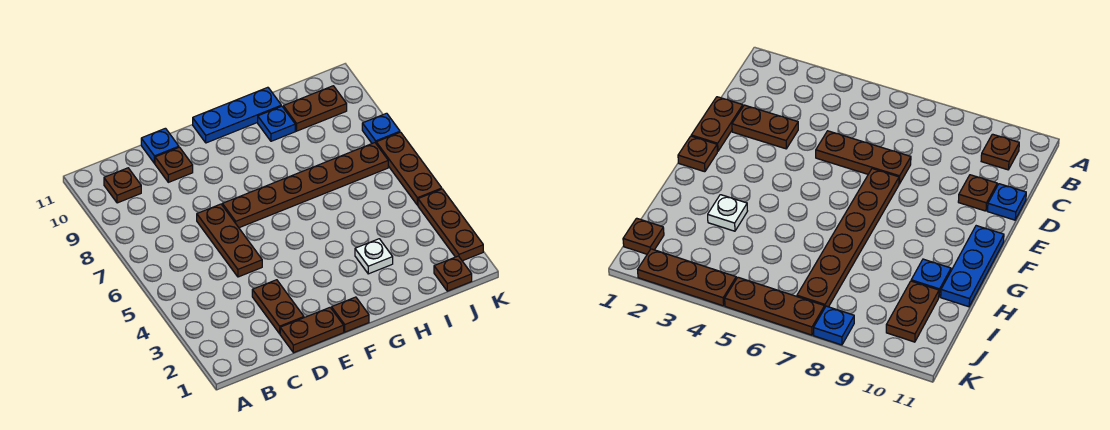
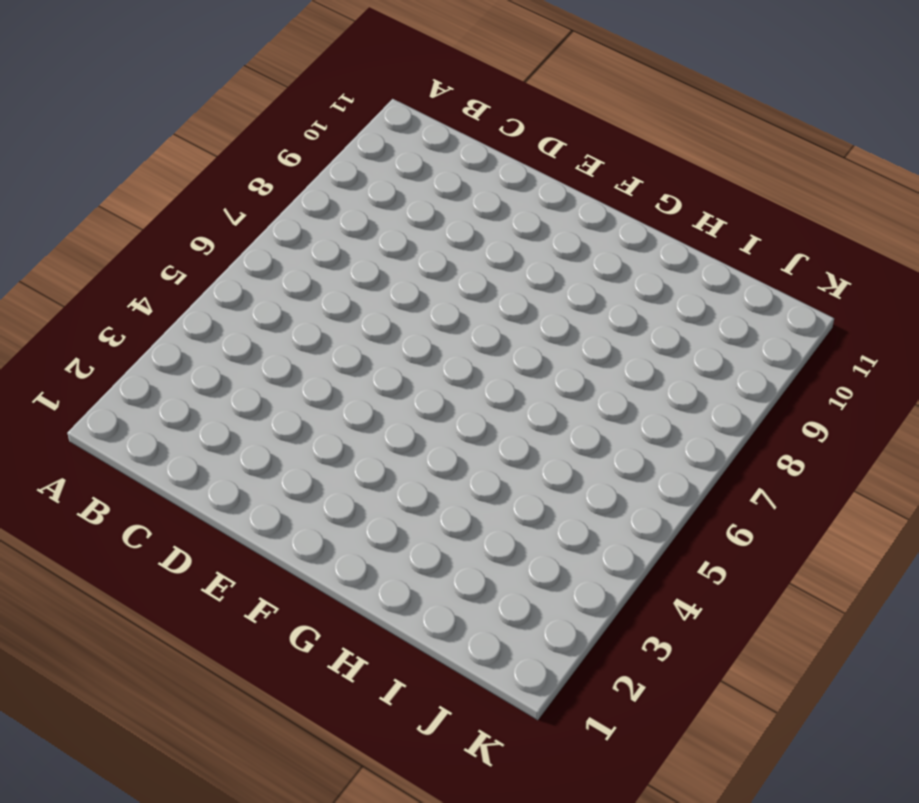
none -> brown plate B10 level 1
none -> brown plate D1:E1 level 1
none -> brown plate D2:D3 level 1

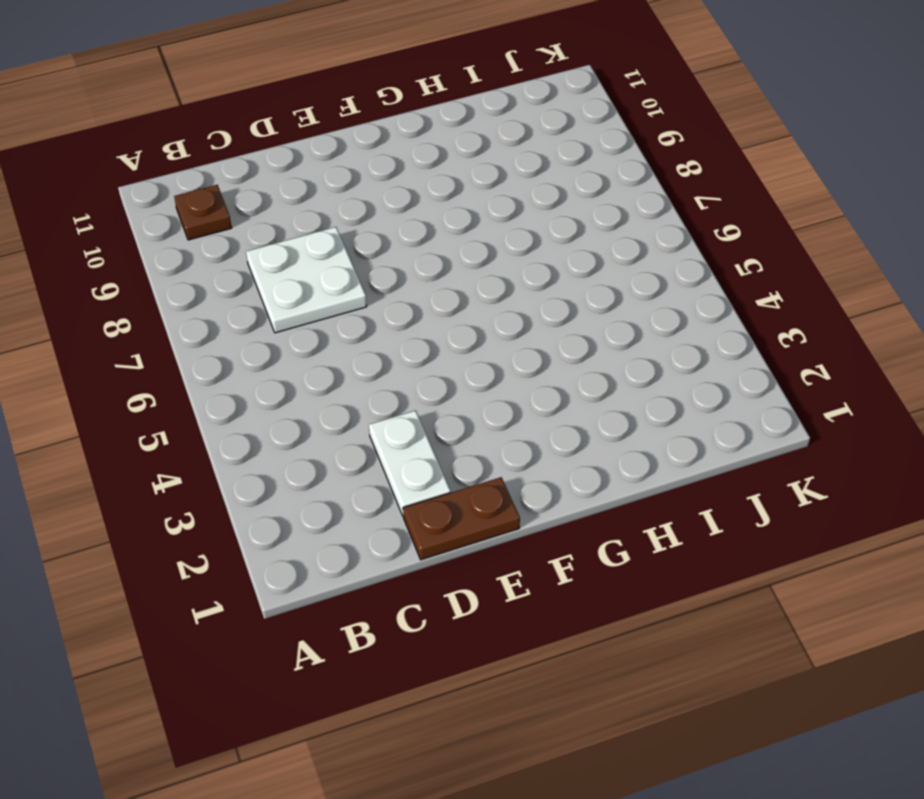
white plate C7:D8 level 1 -> brown plate D5:D7 level 1
white plate D2:D3 level 1 -> brown plate D2:D3 level 1
none -> brown plate D10 level 1
none -> blue plate D11 level 1
none -> brown plate E7:J7 level 1

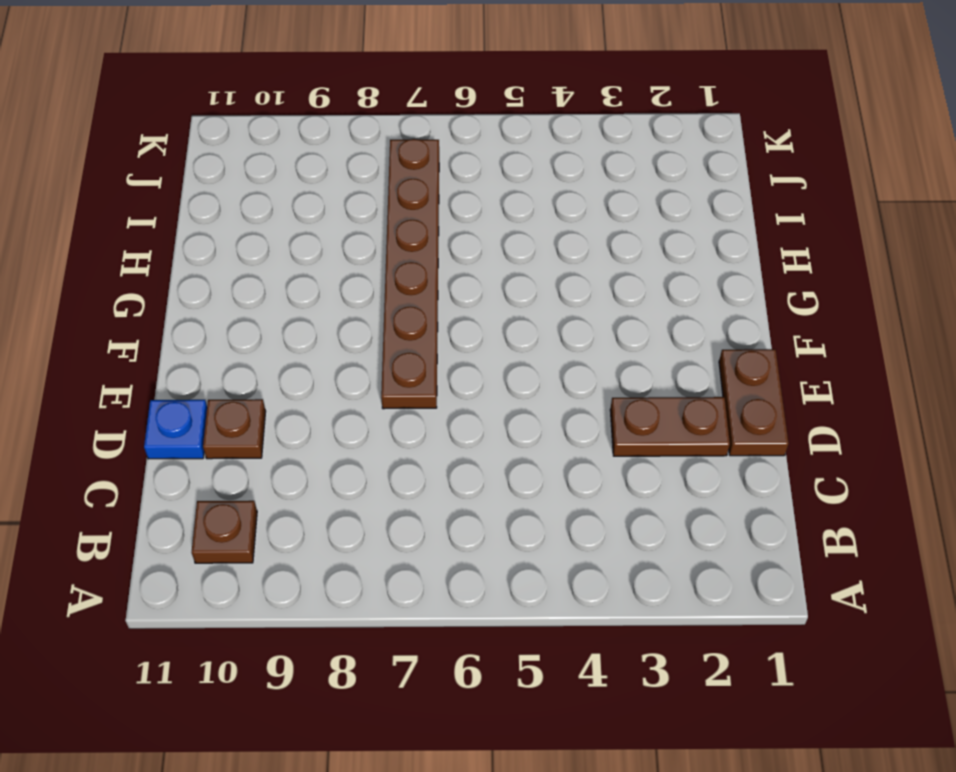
none -> brown plate D5:D7 level 1
none -> brown plate F1 level 1
none -> blue plate F11:H11 level 1

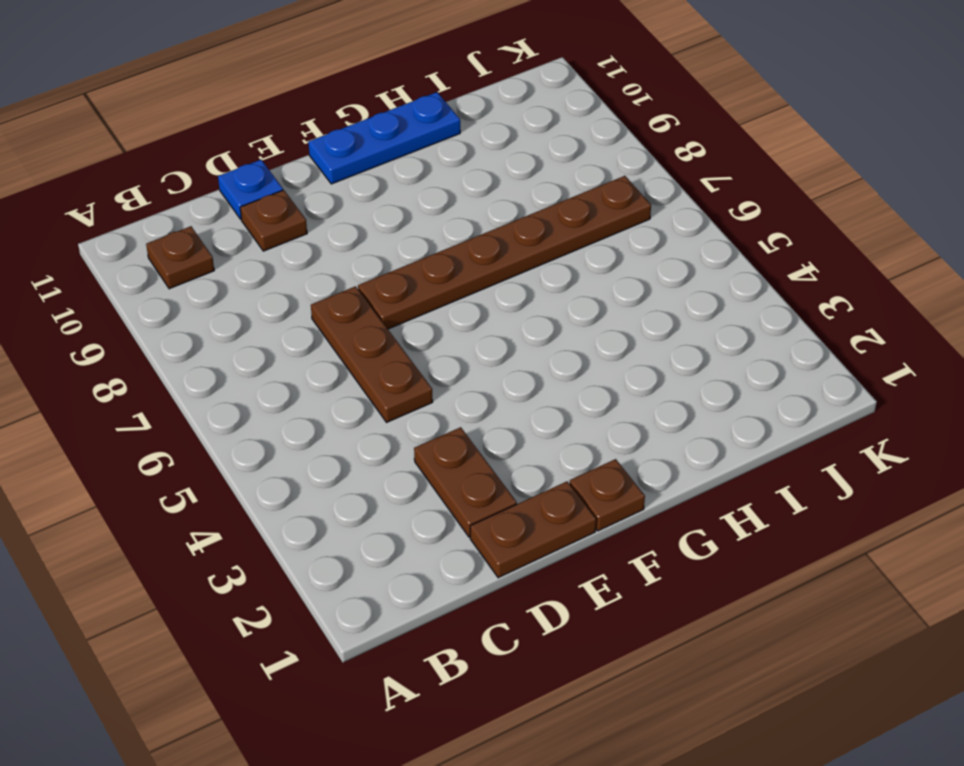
none -> white plate H3 level 1
none -> blue plate H10 level 1
none -> brown plate I10:J10 level 1

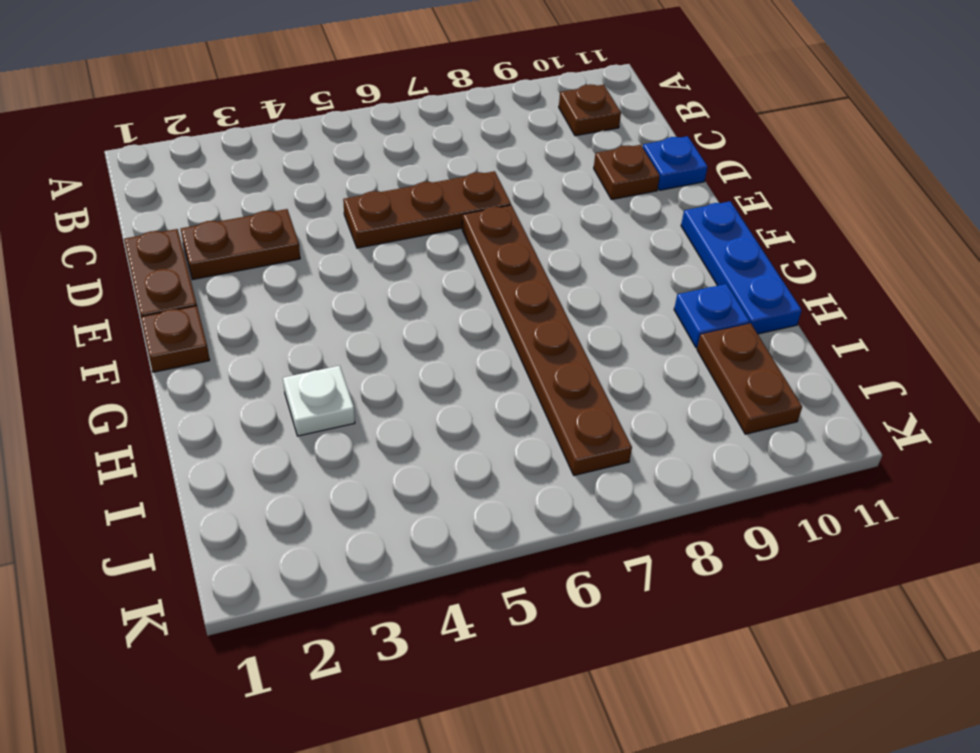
none -> brown plate J1 level 1
none -> brown plate K2:K4 level 1
none -> brown plate K5:K7 level 1

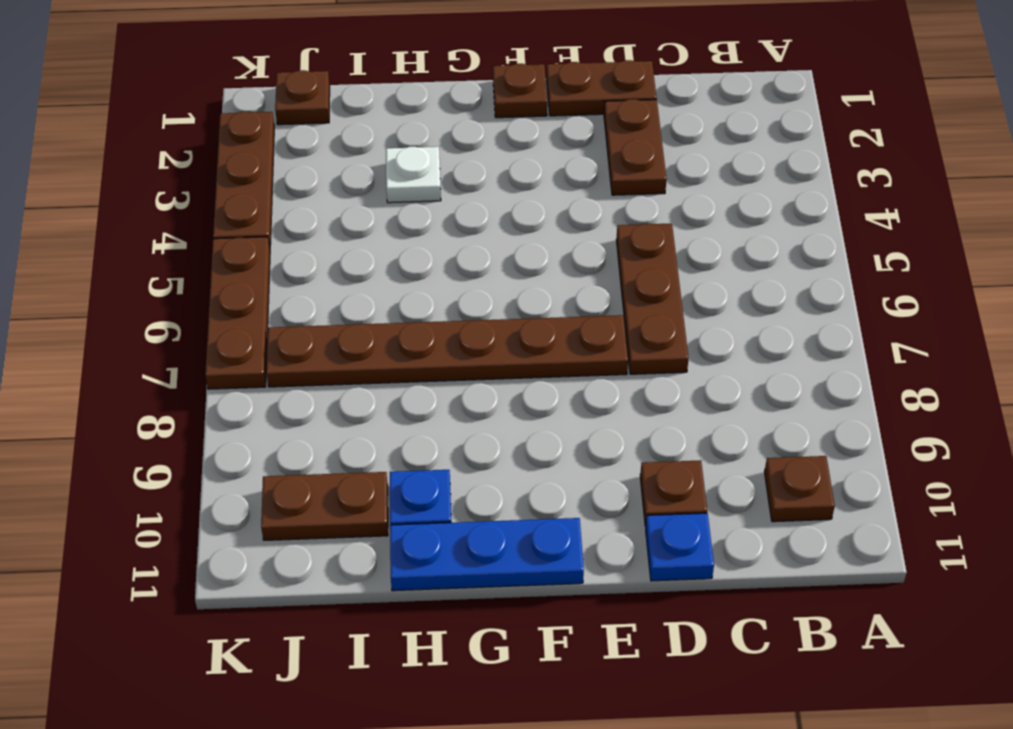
none -> blue plate K8 level 1

